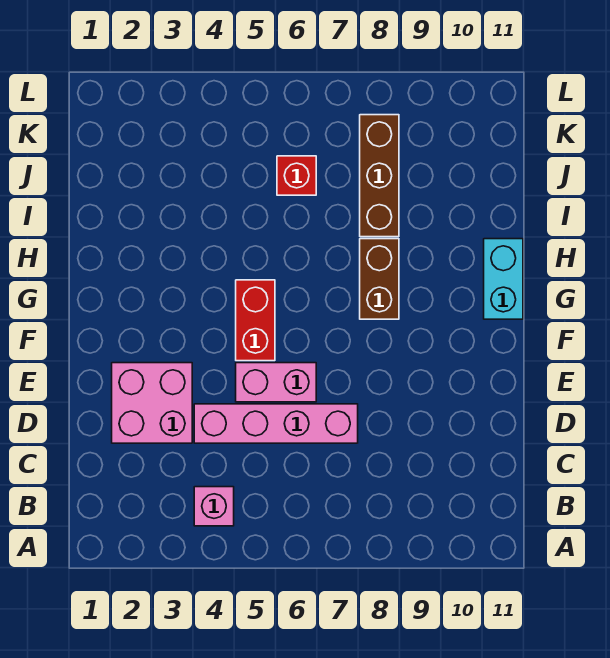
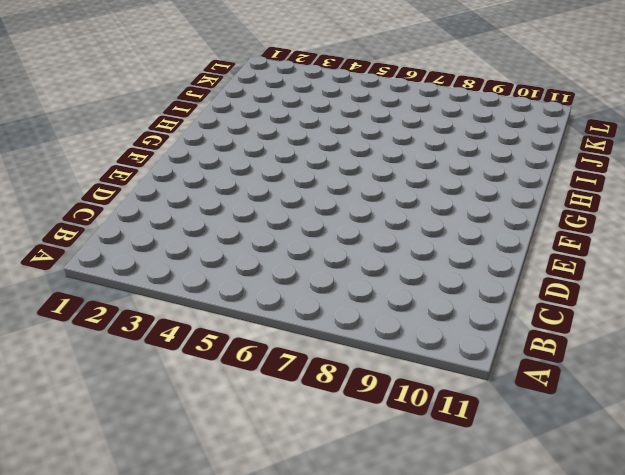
none -> pink brick B4 level 1
none -> pink brick D2:E3 level 1

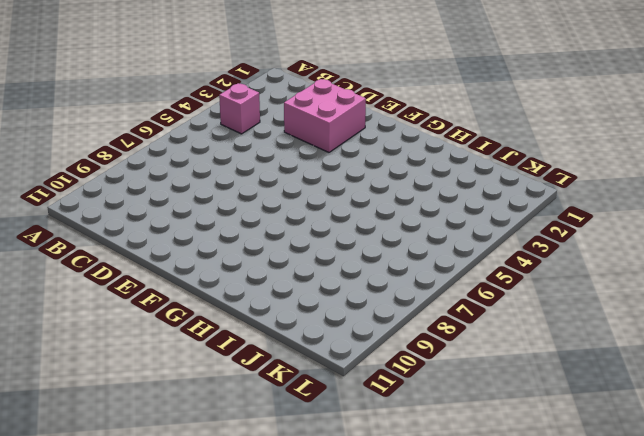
none -> pink brick D4:D7 level 1
none -> pink brick E5:E6 level 1

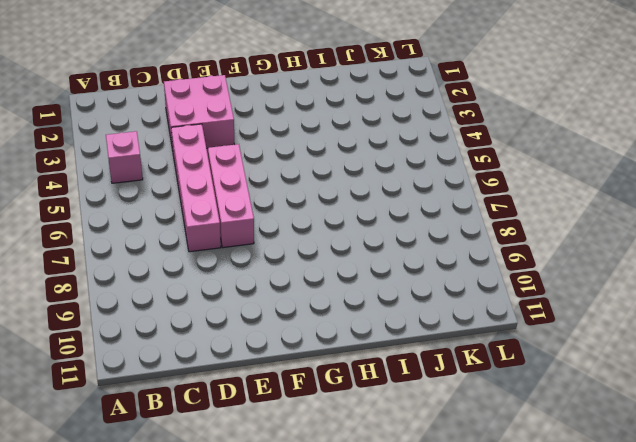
pink brick E5:E7 level 1 -> pink brick E5:E6 level 1
none -> red brick F5:G5 level 1
none -> brown brick G8:H8 level 1

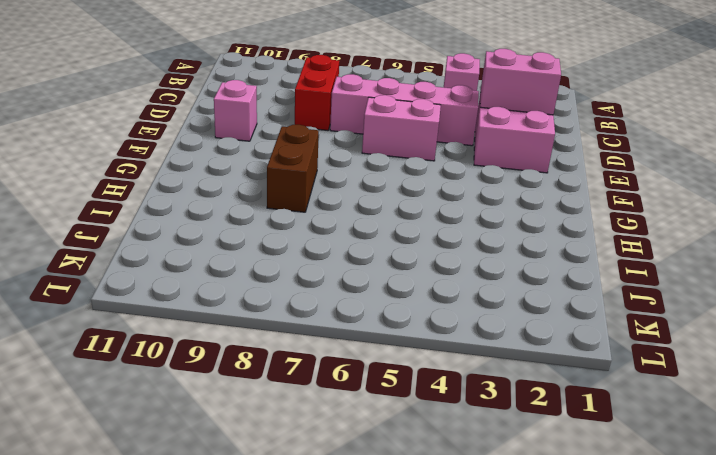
red brick C8:D8 level 1 -> red brick F5:G5 level 1
pink brick D2:D3 level 2 -> none
pink brick E10 level 1 -> none
none -> cyan brick G11:H11 level 1
none -> brown brick I8:K8 level 1

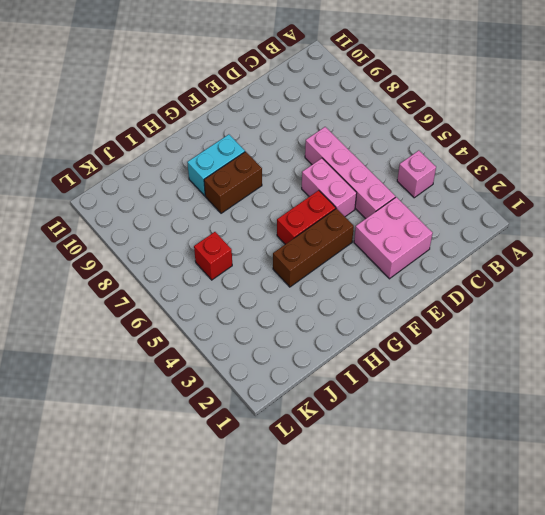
brown brick F4:H4 level 1 -> brown brick I8:K8 level 1
cyan brick G9:H9 level 1 -> cyan brick G11:H11 level 1

